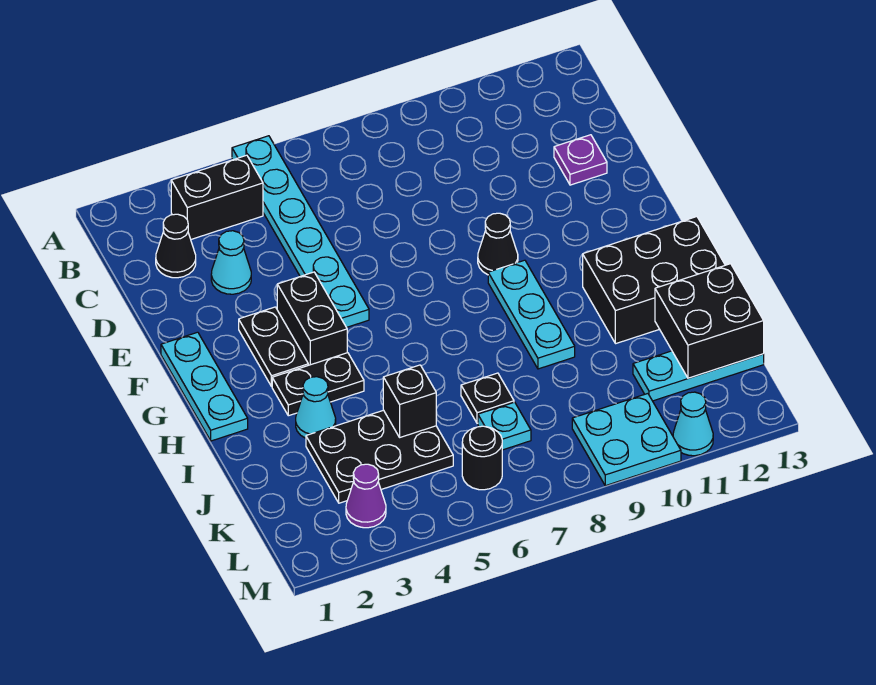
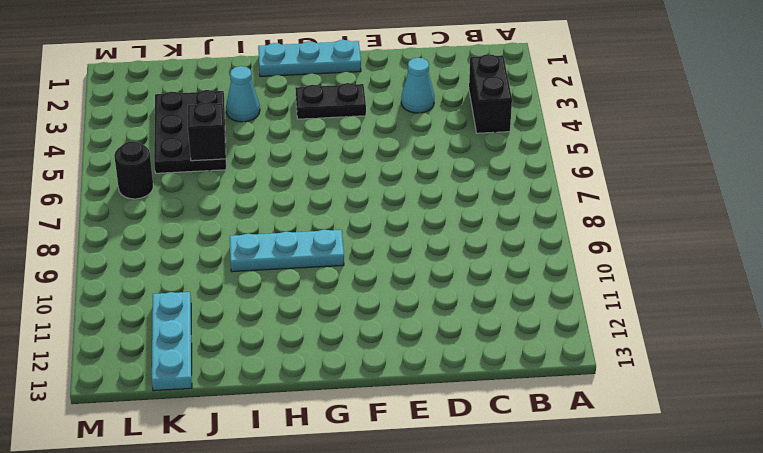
none -> cyan plate A5:F5 level 1
none -> black cone C2 level 1
none -> purple plate D12 level 1

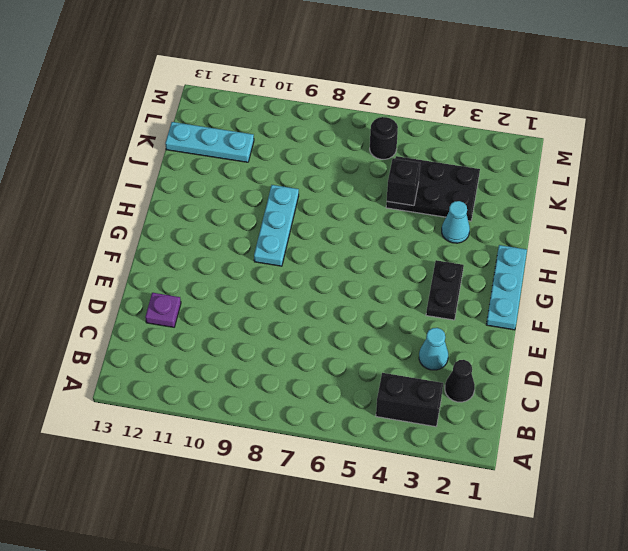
none -> cyan plate A5:F5 level 1
none -> black brick F4:G4 level 1
none -> black cone F9 level 1

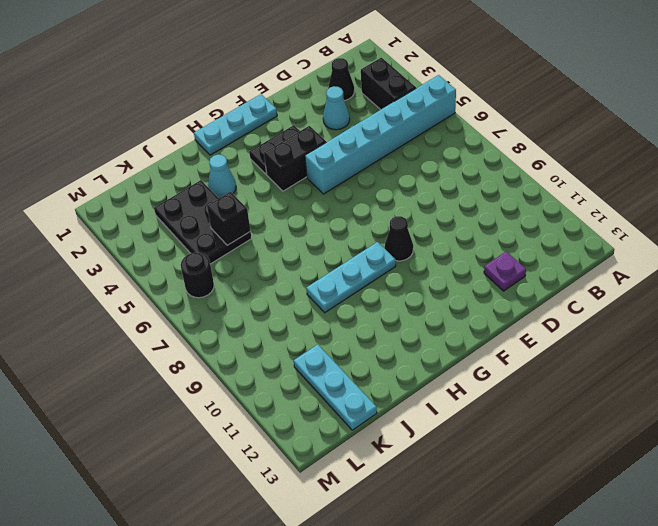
cyan brick A5:F5 level 1 -> cyan plate A5:F5 level 1
none -> black plate H3:H4 level 1
none -> black brick H11:I13 level 1
none -> black plate J7 level 1

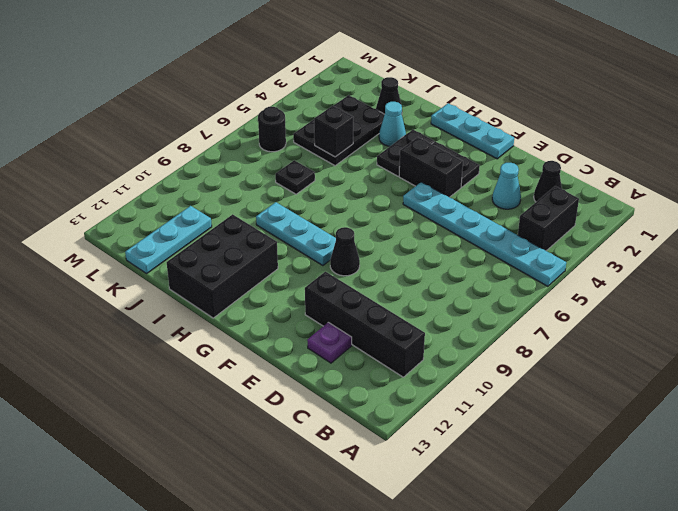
black brick B11:E11 level 1 -> none
black cone J2 level 1 -> none
none -> cyan plate K7 level 1
none -> purple cone L3 level 1
none -> cyan plate L9:M10 level 1

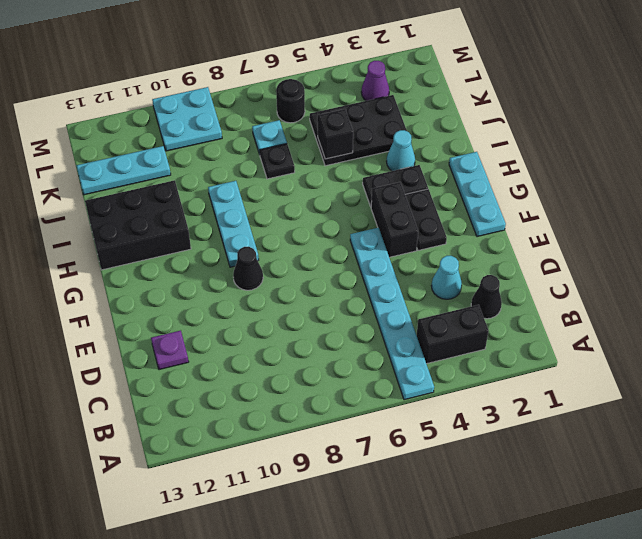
none -> cyan cone M11 level 1
none -> black brick J12:K13 level 2

